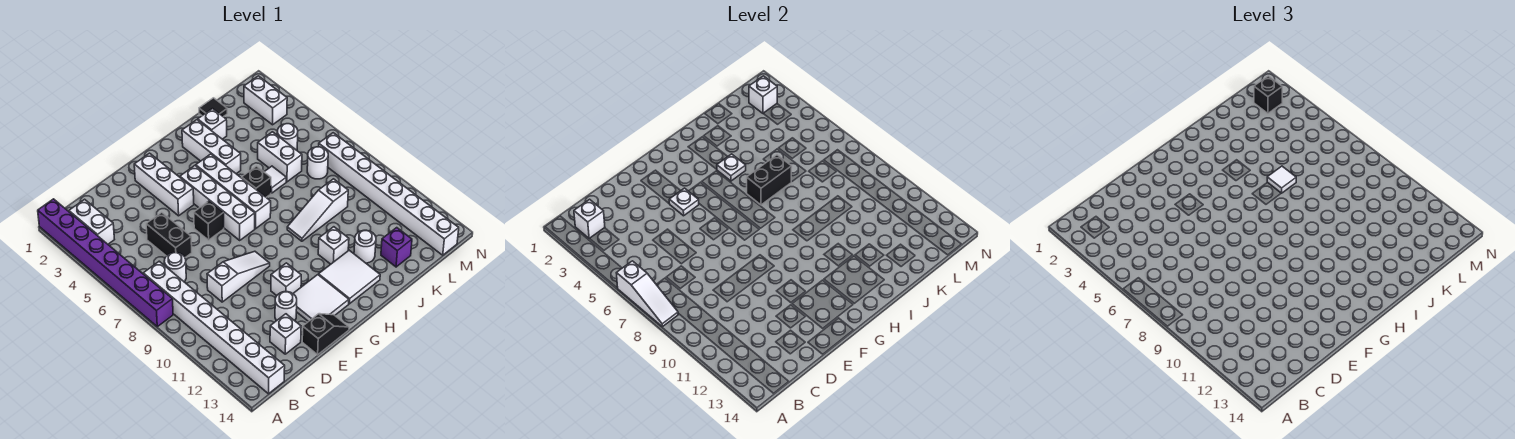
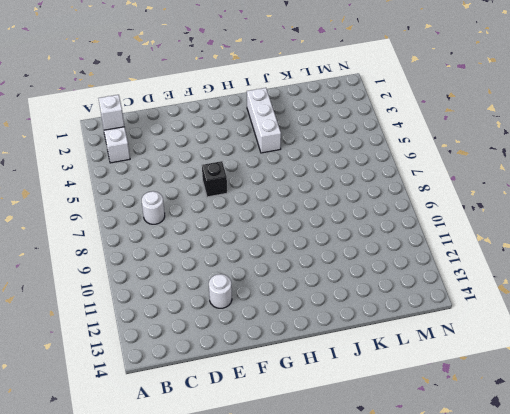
none -> purple brick A1:A8 level 1
none -> white brick B7:B14 level 1
none -> black brick D5:D6 level 1
none -> white slope D9:F9 level 1 top D

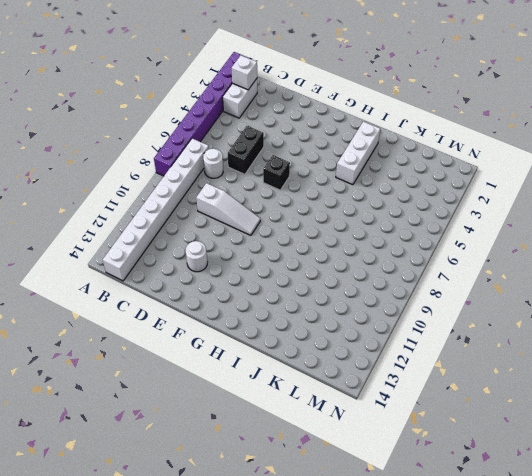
none -> white brick D13 level 1
none -> black slope E14:F14 level 1 top E
none -> white brick F2:F4 level 1
none -> white brick F11 level 1

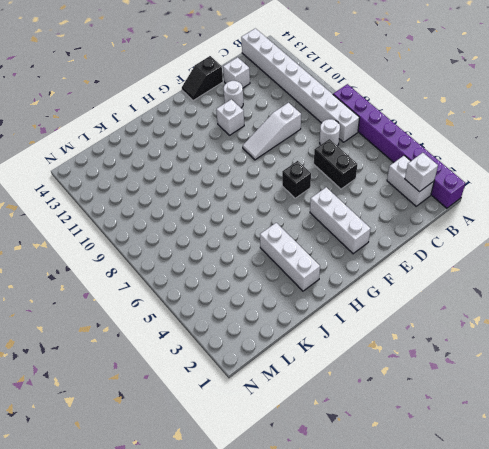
none -> white tile F12:G13 level 1
none -> white brick G4:G7 level 1
none -> white brick H4:H7 level 1
none -> white tile H12:I13 level 1

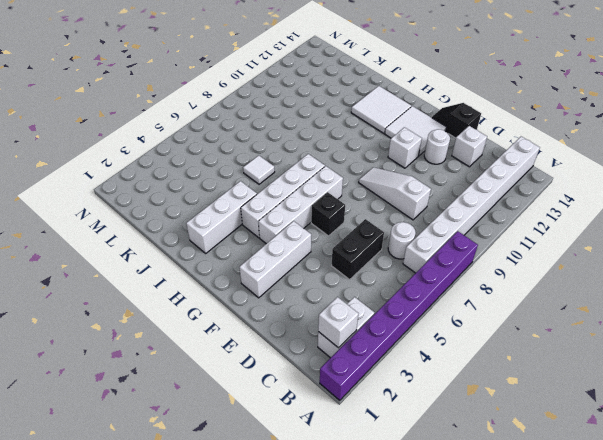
none -> black brick I6 level 1
none -> white slope I9:K9 level 1 top K
none -> white brick I11 level 1
none -> white brick J2 level 1

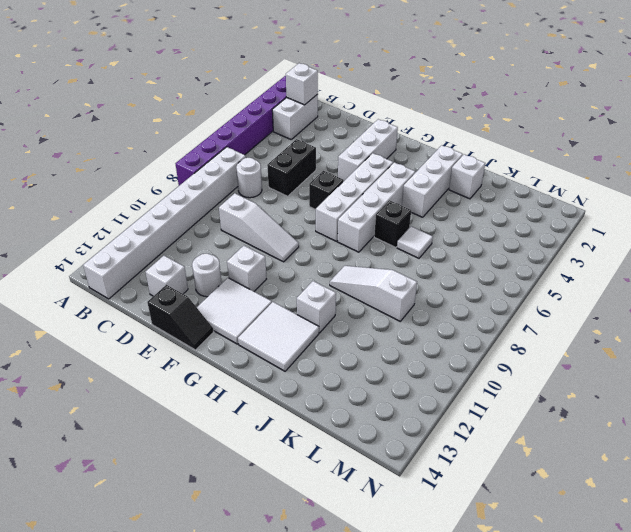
none -> white round brick J12 level 1
none -> black tile K1 level 1
none -> white brick K5:K6 level 1
none -> purple brick K13 level 1

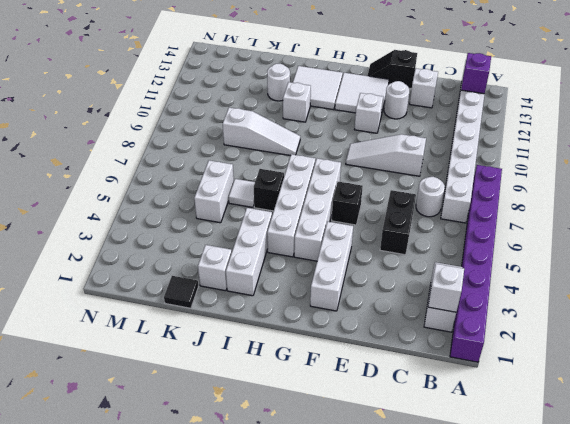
purple brick B13 level 2 -> purple brick K13 level 1
none -> white round brick L5 level 1
none -> white round brick L7 level 1
none -> white brick M2:M3 level 1
none -> white brick M7:M14 level 1

